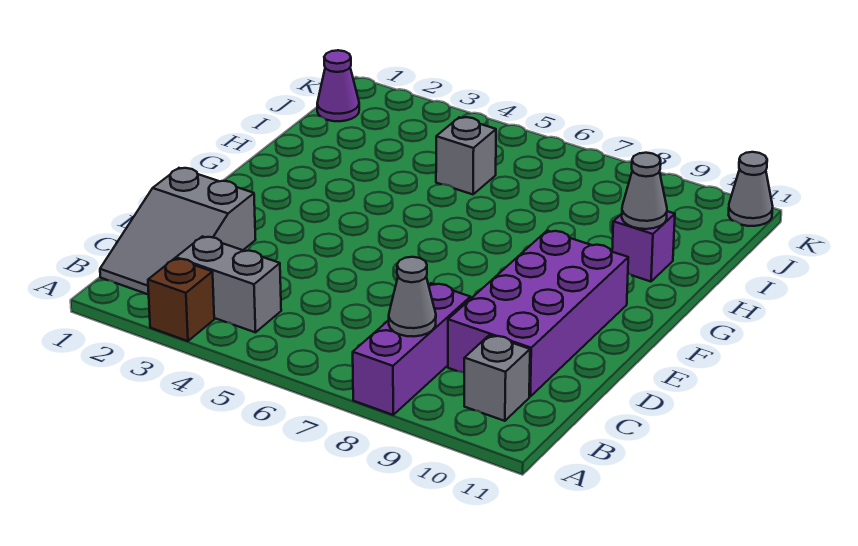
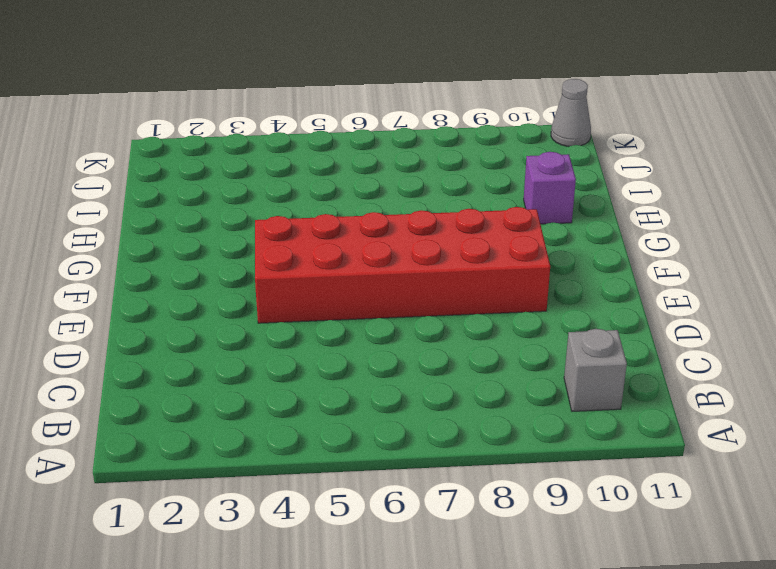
red brick E4:F9 level 1 -> purple brick C9:F10 level 1
none -> brown brick A3 level 1
none -> purple brick A8:C8 level 1
none -> grey slope B1:D2 level 1 top D

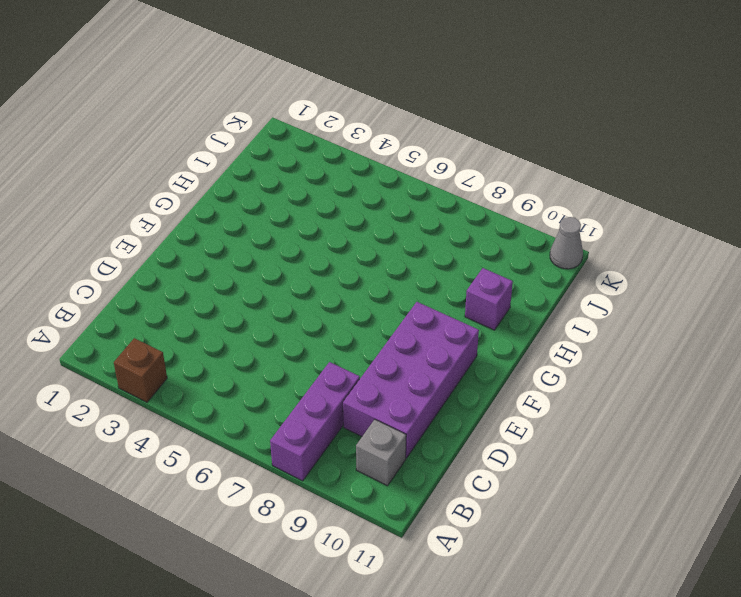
none -> grey slope B1:D2 level 1 top D
none -> grey brick B3:B4 level 1
none -> grey brick I5 level 1

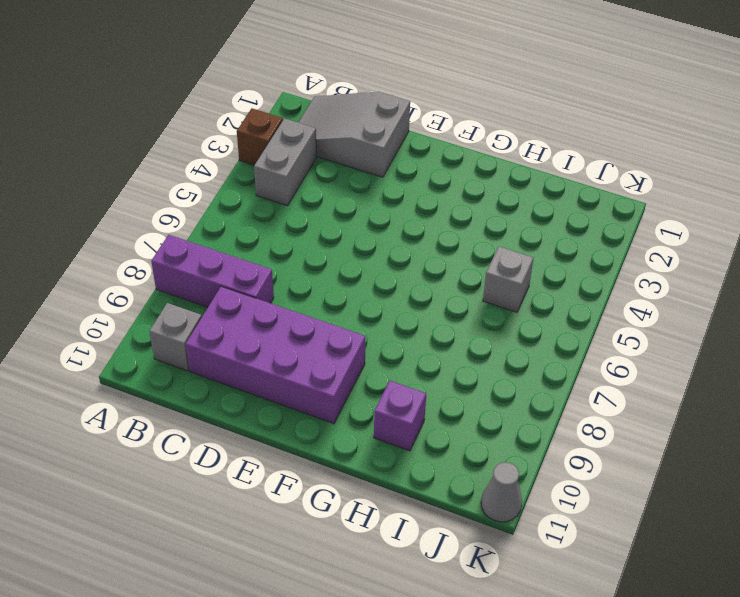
none -> purple cone J1 level 1
none -> grey cone B8 level 2
none -> grey cone H10 level 2

